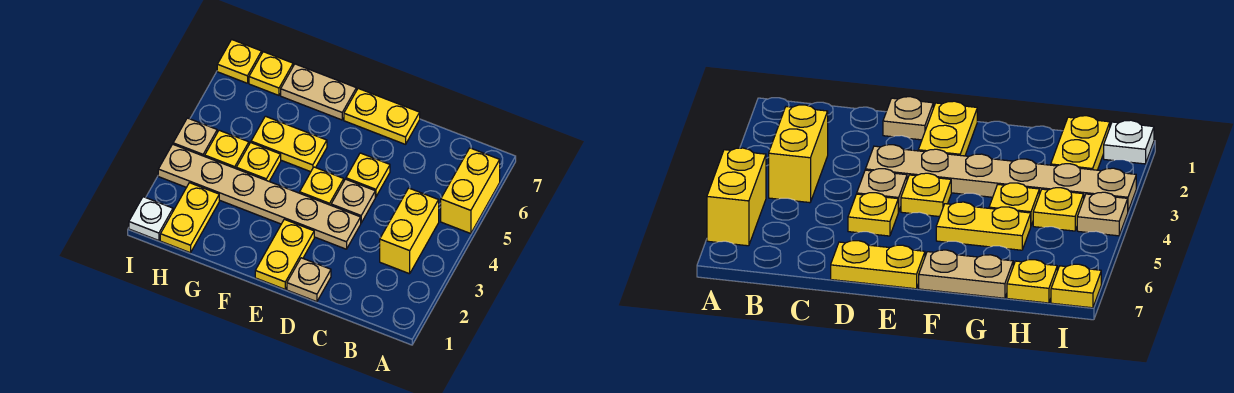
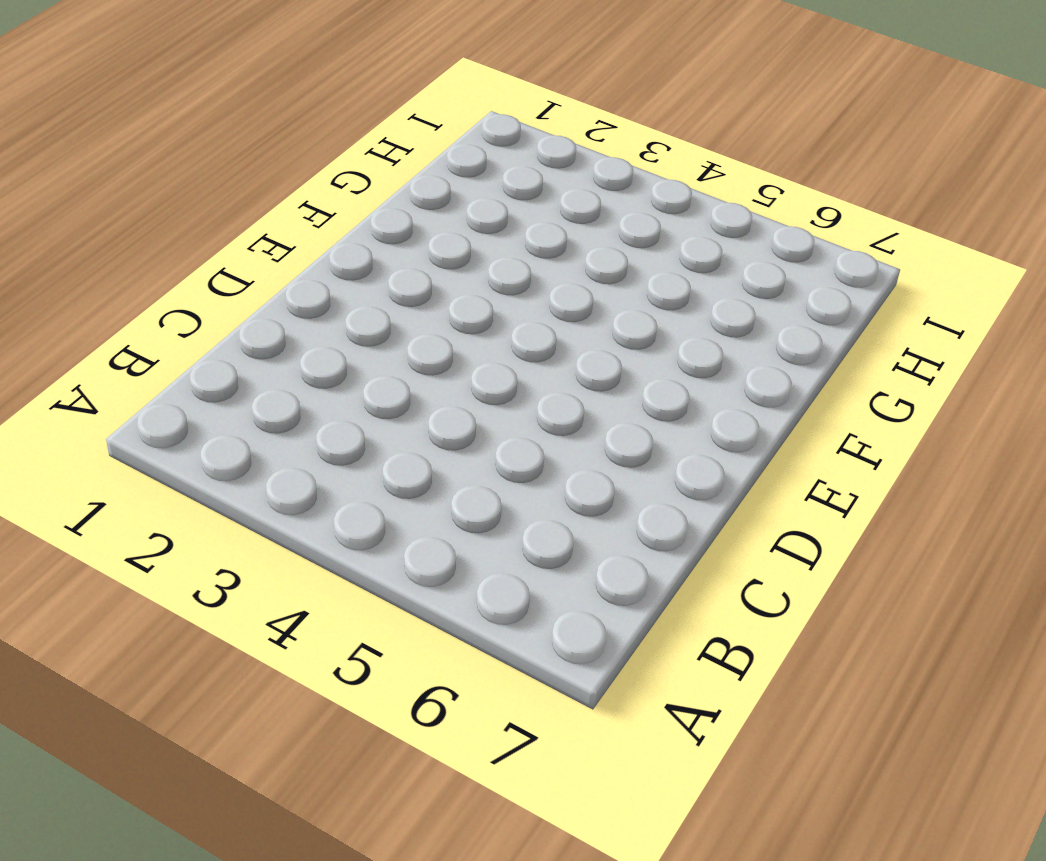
none -> yellow brick A5:A6 level 1
none -> yellow brick B3:B4 level 1
none -> tan plate D1 level 1

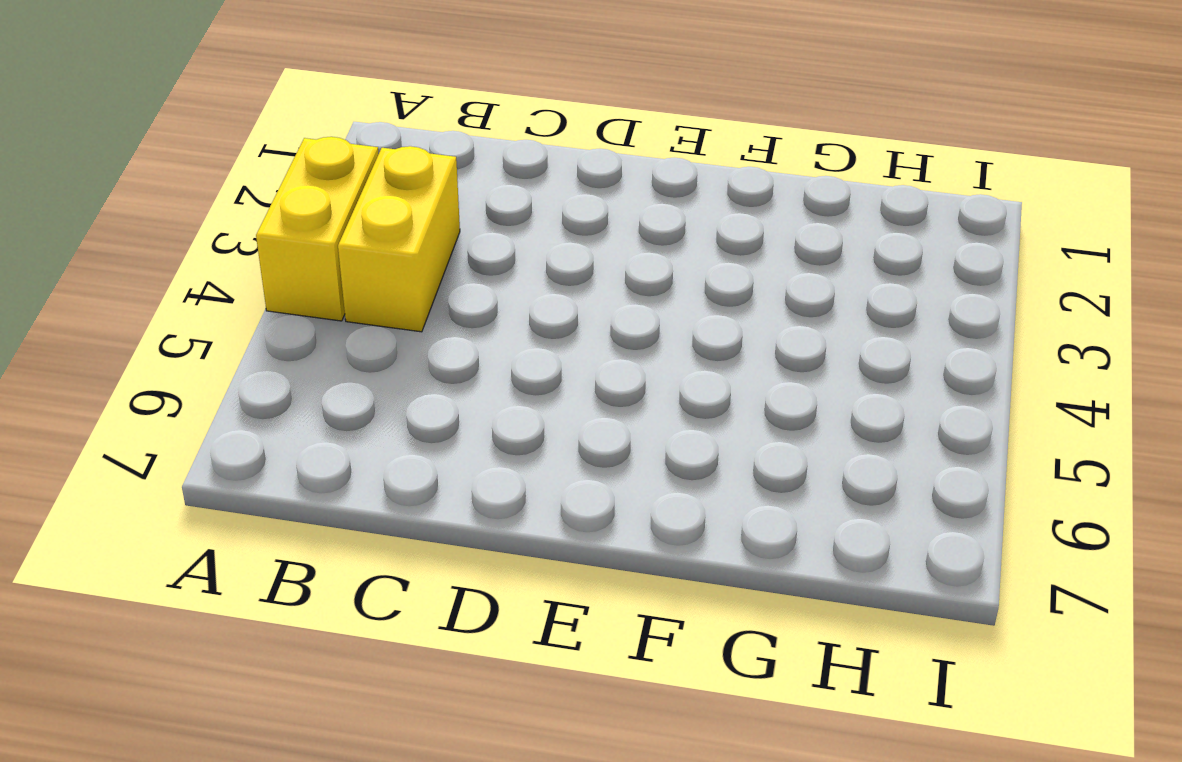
yellow brick A3:A4 level 1 -> yellow brick A5:A6 level 1
none -> tan plate D1 level 1
none -> tan plate D3:I3 level 1
none -> tan plate D4 level 1

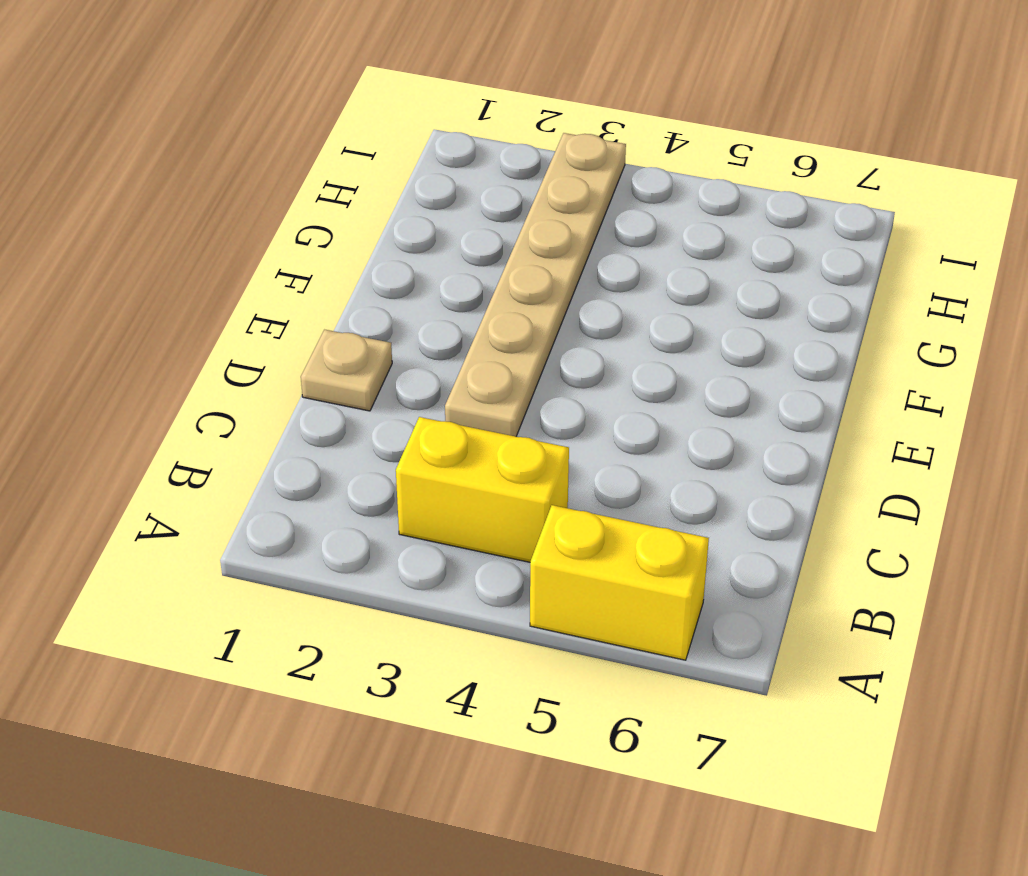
none -> tan plate D4 level 1
none -> yellow plate D5 level 1
none -> yellow plate D7:E7 level 1

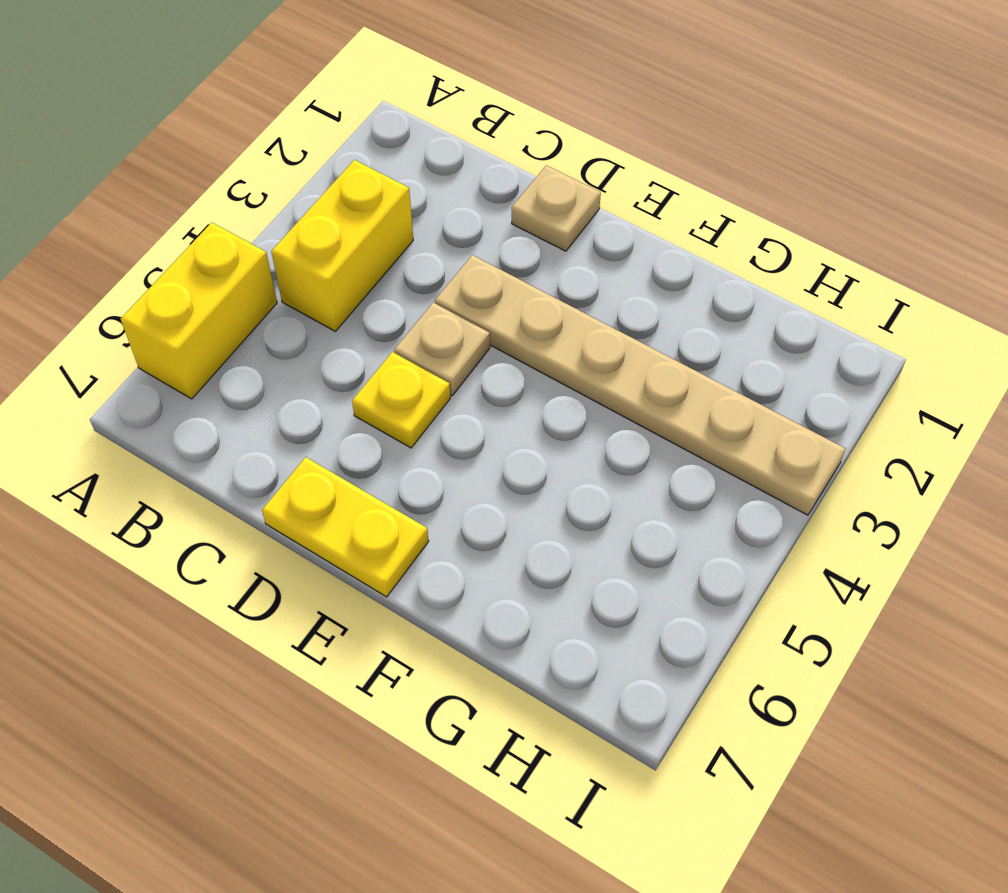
none -> yellow plate E1:E2 level 1
none -> yellow plate E4 level 1
none -> yellow plate F5:G5 level 1

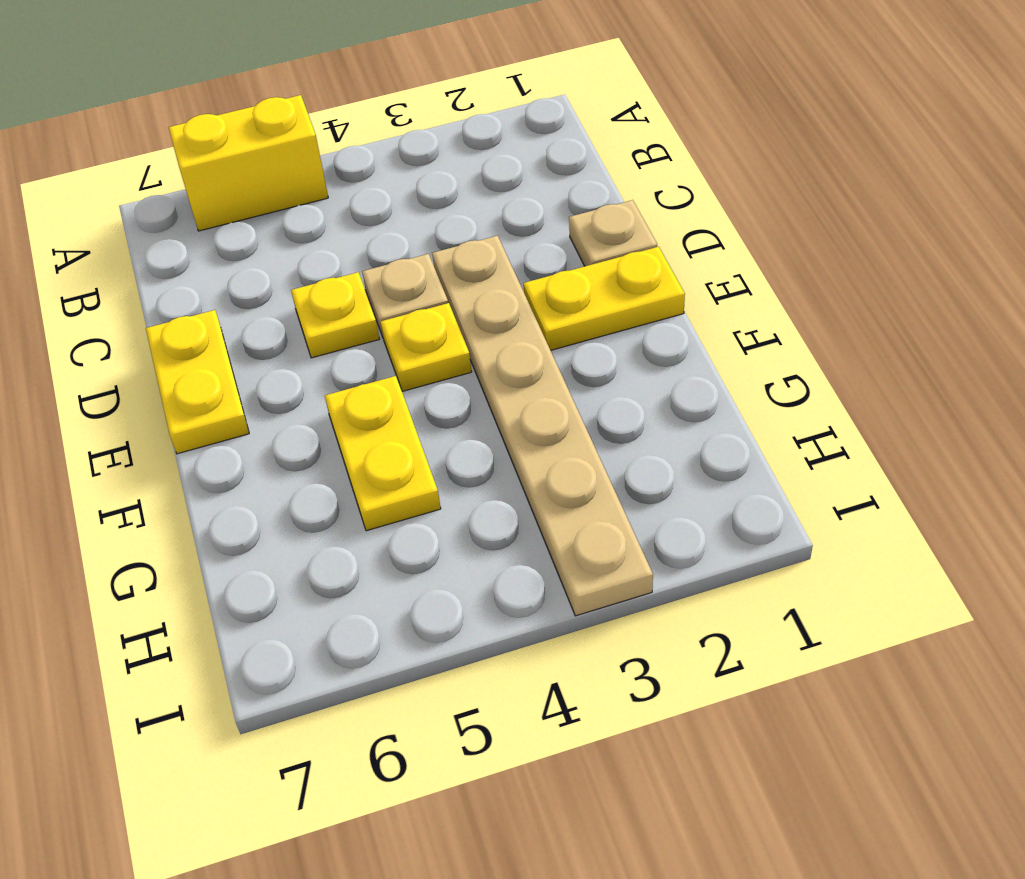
none -> yellow brick B3:B4 level 1
none -> tan plate F7:G7 level 1
none -> yellow plate G4 level 1

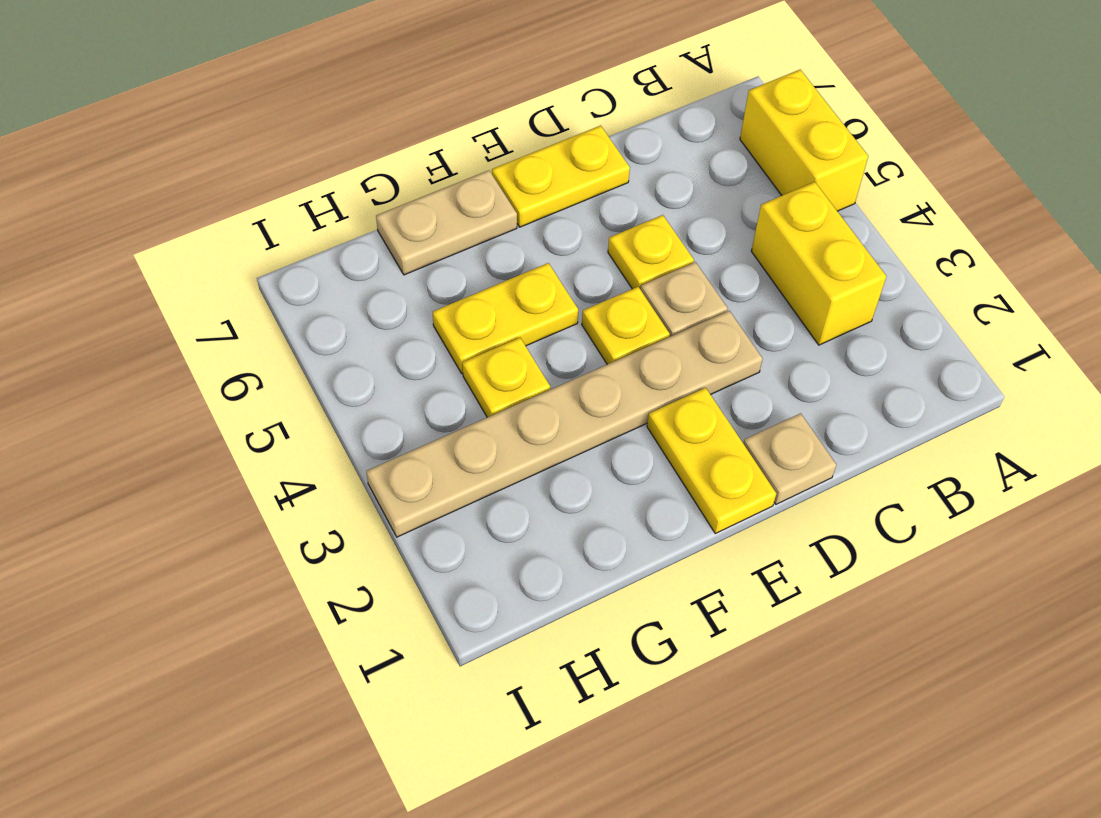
none -> yellow plate H1:H2 level 1
none -> yellow plate H4 level 1
none -> yellow plate H7 level 1

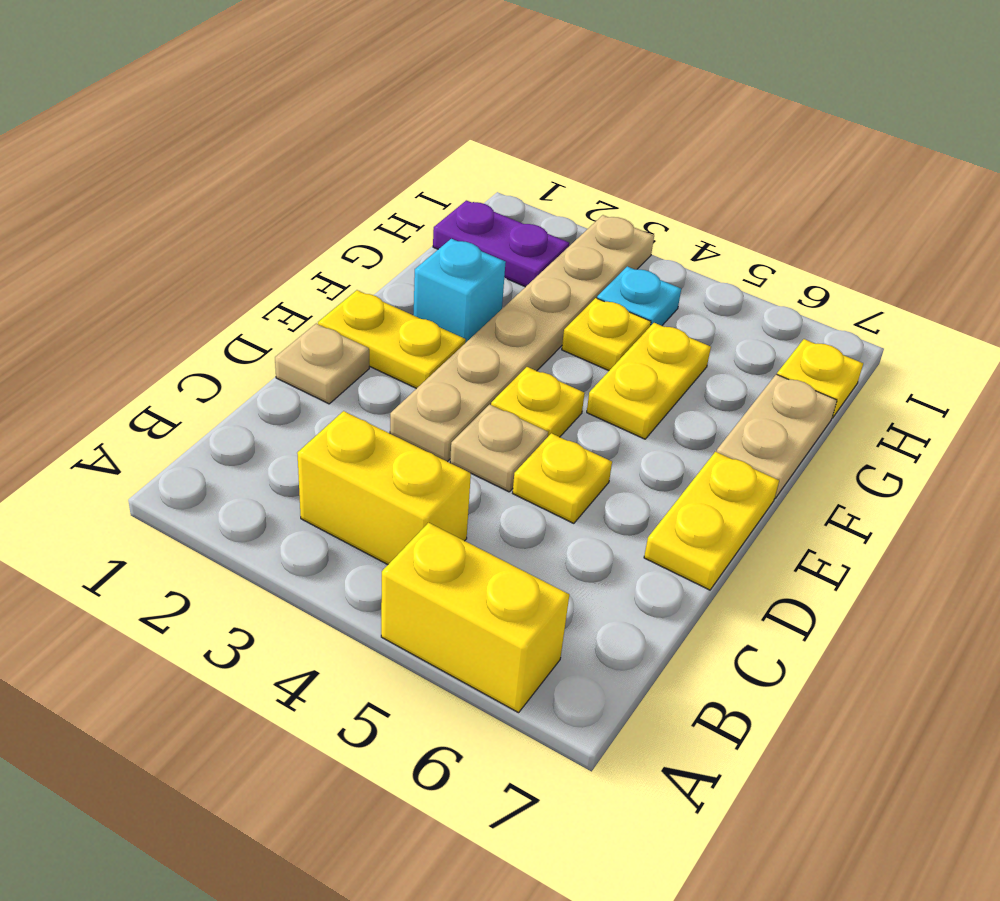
cyan brick F2 level 1 -> none
purple plate H1:H2 level 1 -> yellow plate H1:H2 level 1
cyan plate H4 level 1 -> yellow plate H4 level 1
none -> white plate I1 level 1
none -> tan plate I4 level 1
none -> yellow plate I7 level 1

